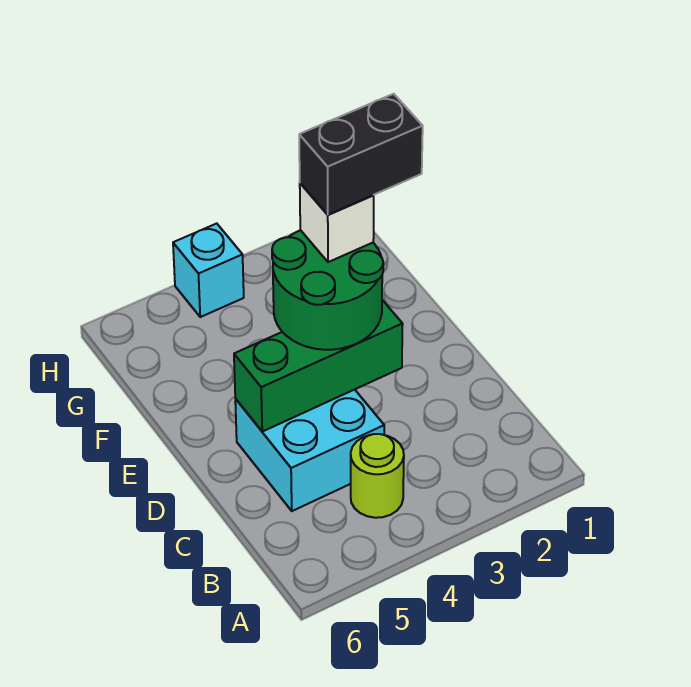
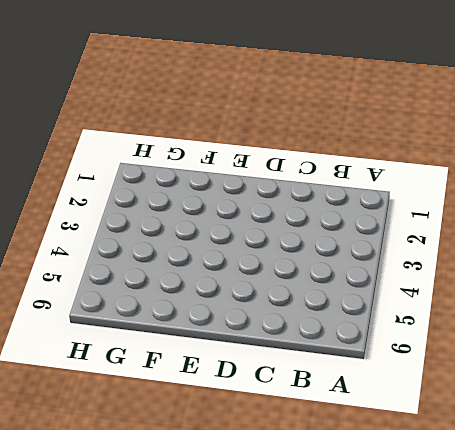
none -> lime round brick B4 level 1
none -> cyan brick C4:D5 level 1

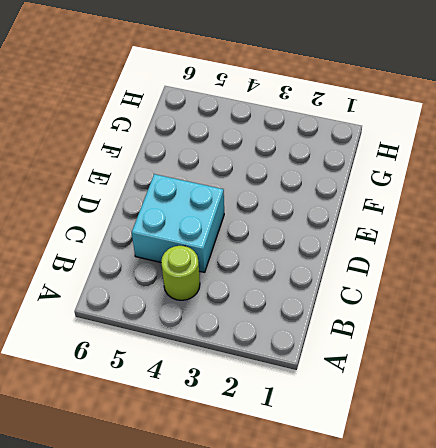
none -> cyan brick H4 level 1
none -> green brick D3:D5 level 2

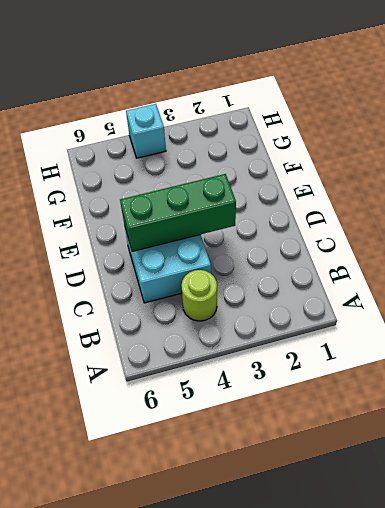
none -> green round brick D3:E4 level 3
none -> white brick E3 level 4

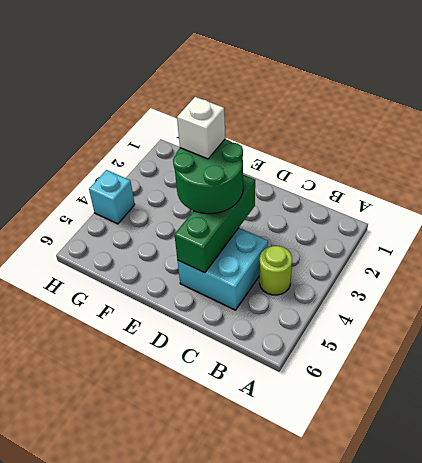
none -> black brick E2:E3 level 5

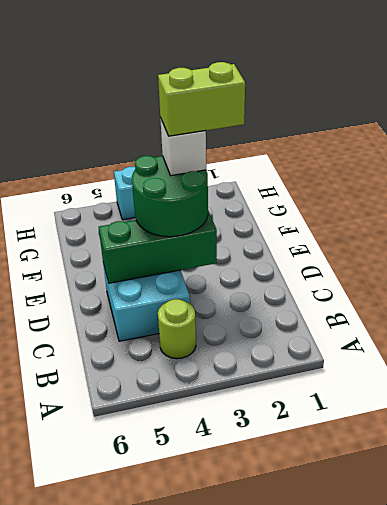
lime brick E2:E3 level 5 -> black brick E2:E3 level 5

